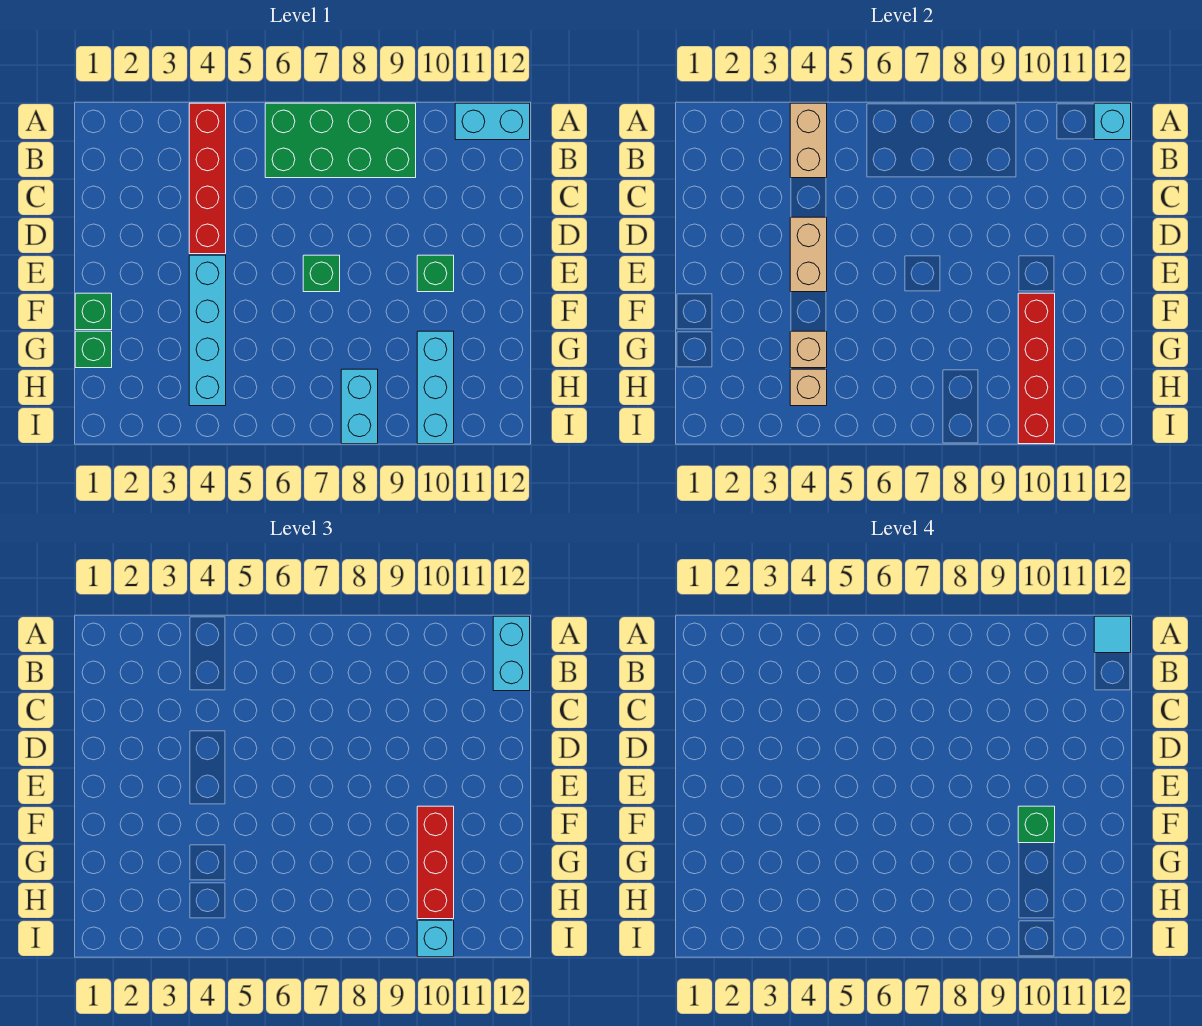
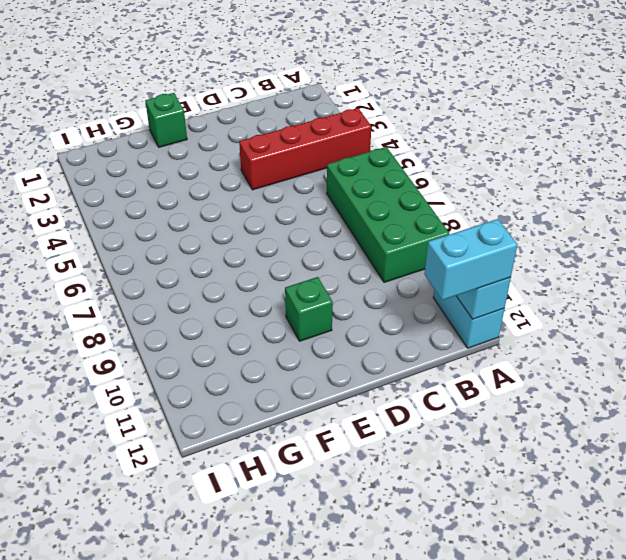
none -> cyan brick E4:H4 level 1
none -> green brick E7 level 1
none -> green brick G1 level 1

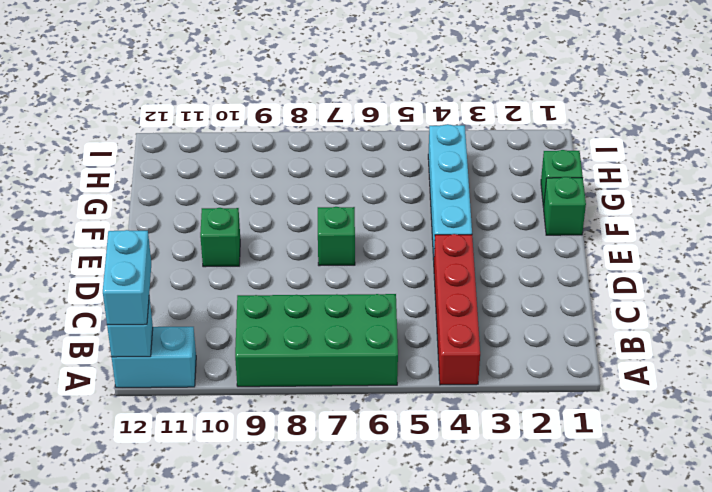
none -> cyan brick G10:I10 level 1
none -> cyan brick H8:I8 level 1
none -> tan brick A4:B4 level 2

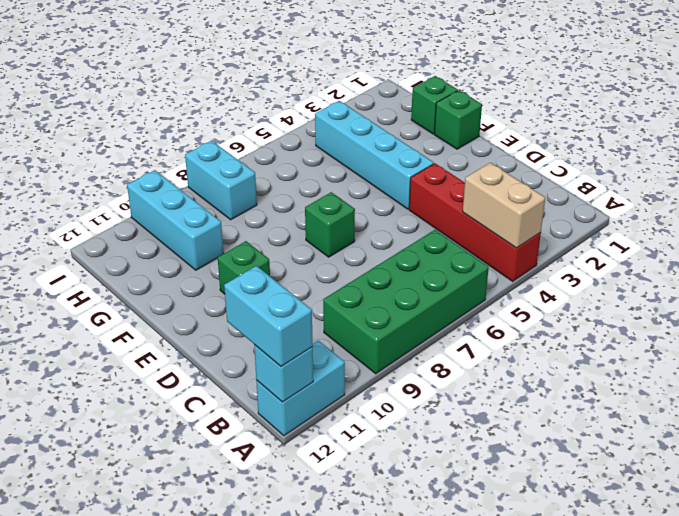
none -> tan brick D4:E4 level 2
none -> red brick F10:I10 level 2
none -> tan brick G4 level 2

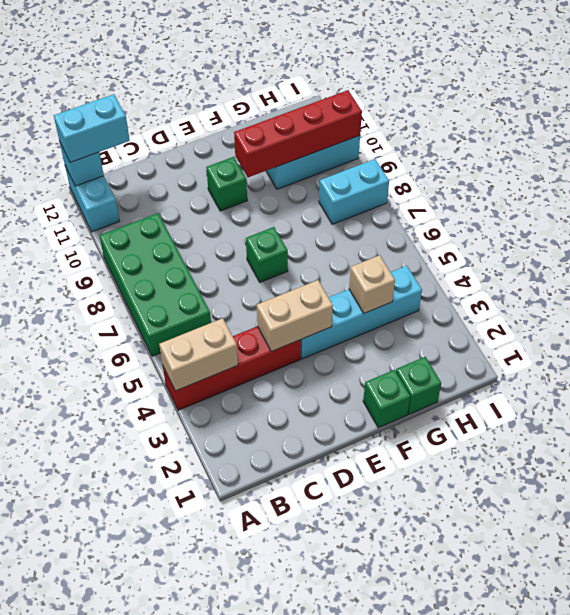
none -> tan brick H4 level 2
none -> red brick F10:H10 level 3
none -> cyan brick I10 level 3

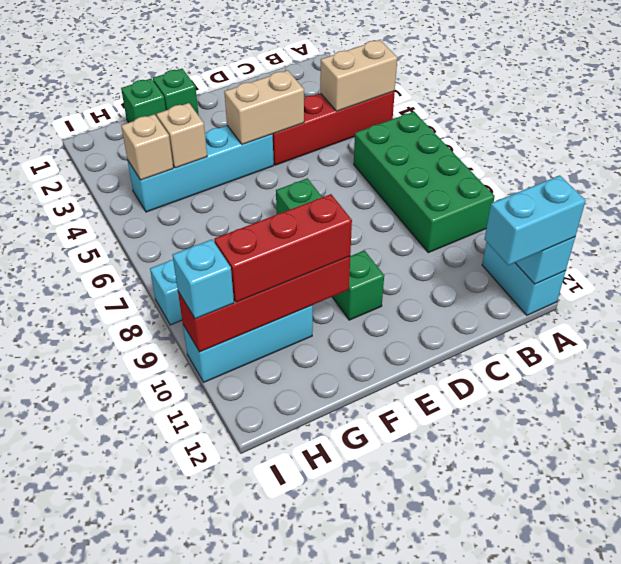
none -> cyan tile A12 level 4
none -> green brick F10 level 4

